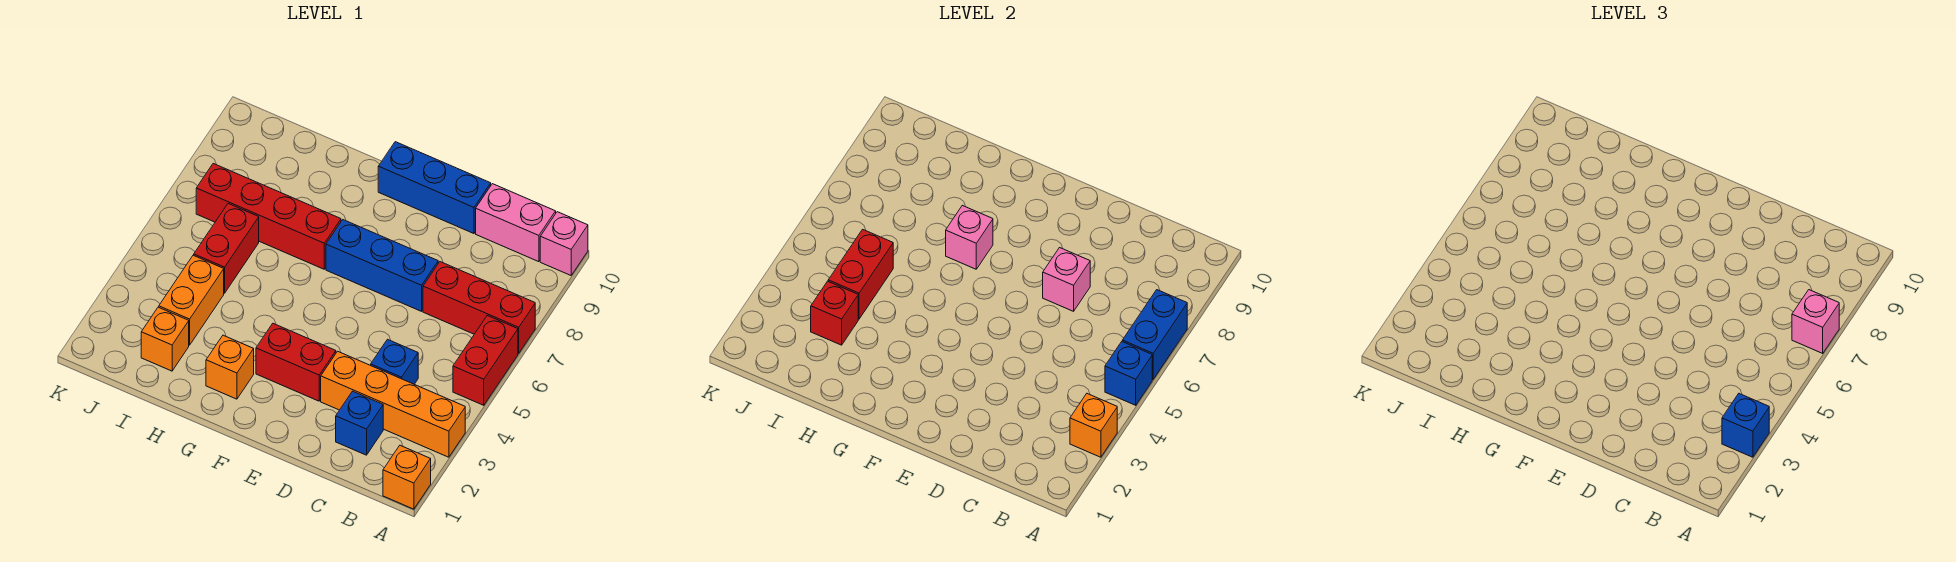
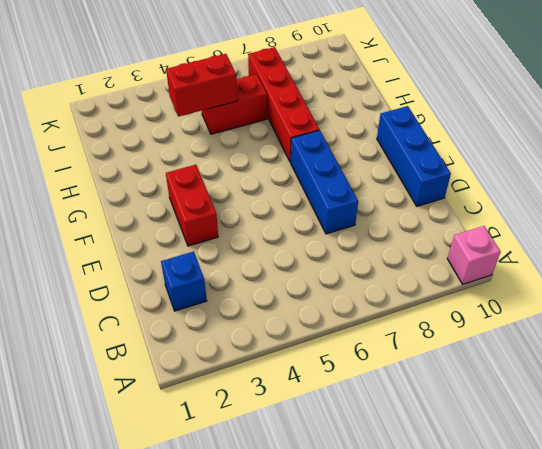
none -> orange brick A1 level 1
none -> orange brick A3:D3 level 1
none -> red brick A5:A6 level 1

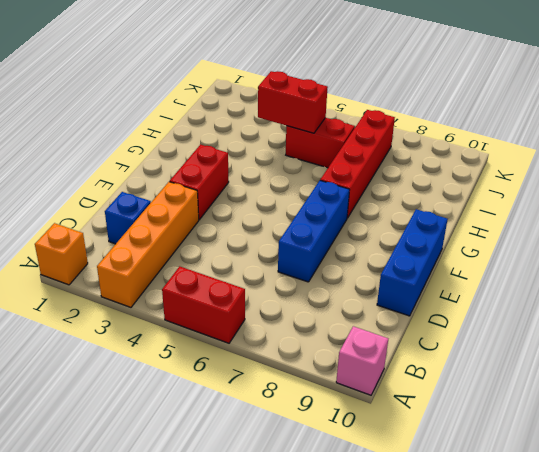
none -> red brick A7:C7 level 1
none -> pink brick B10:C10 level 1
none -> blue brick C4 level 1

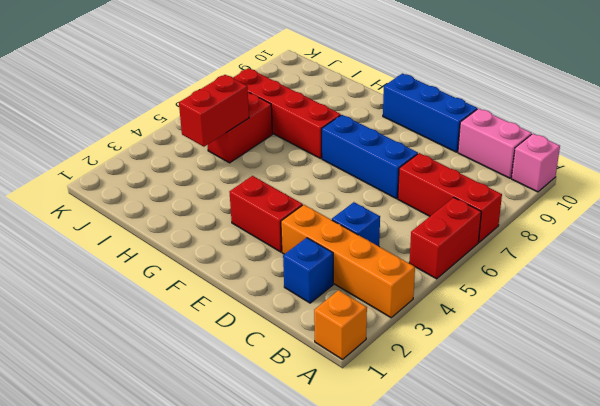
none -> orange brick G2 level 1
none -> orange brick I2 level 1
none -> orange brick I3:I4 level 1

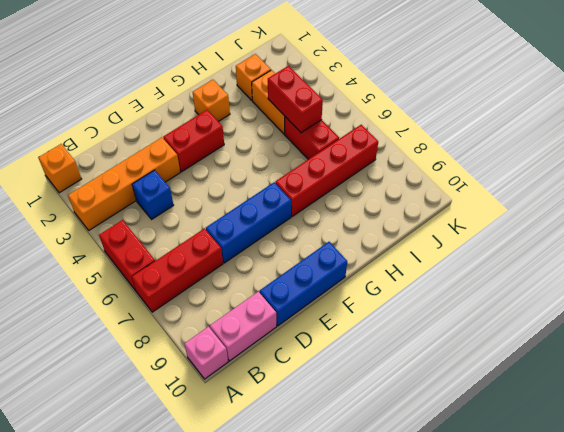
none -> blue brick C2 level 1
none -> orange brick A3 level 2
none -> blue brick A5 level 2

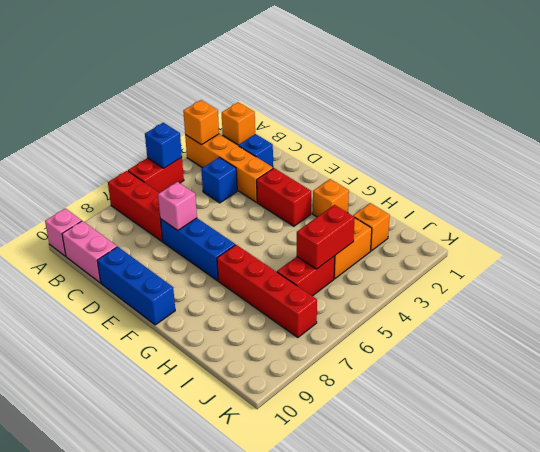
none -> blue brick A6:A7 level 2
none -> pink brick G7 level 2
none -> red brick I3 level 2

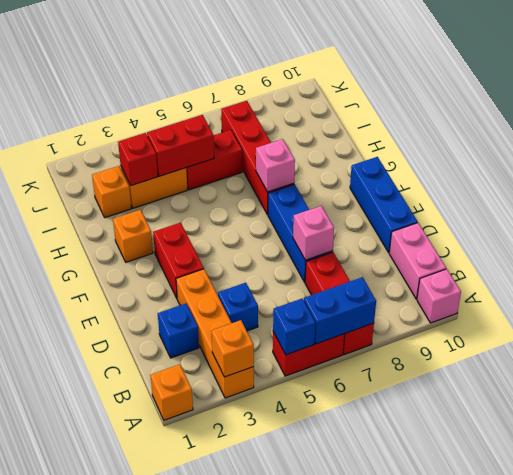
none -> blue brick A3 level 3
none -> pink brick A7 level 3

